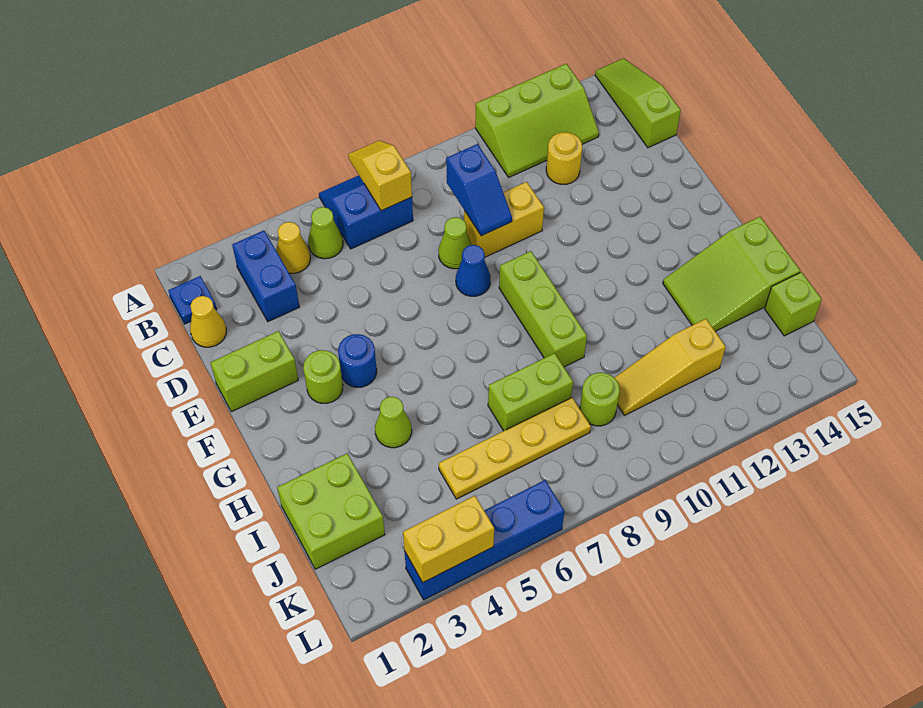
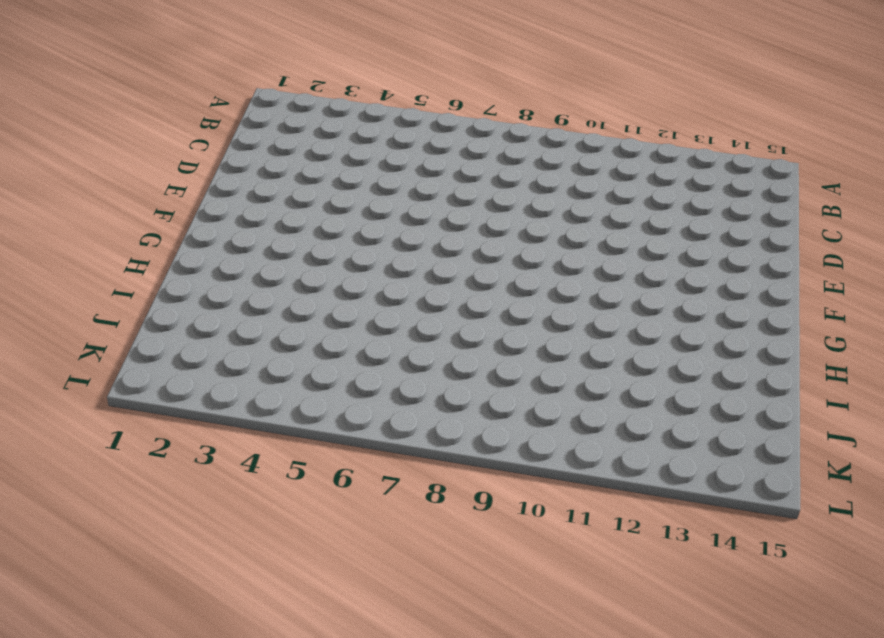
none -> blue slope A6:B7 level 1 top B
none -> lime slope A11:B13 level 1 top A
none -> lime slope A15:C15 level 1 top C

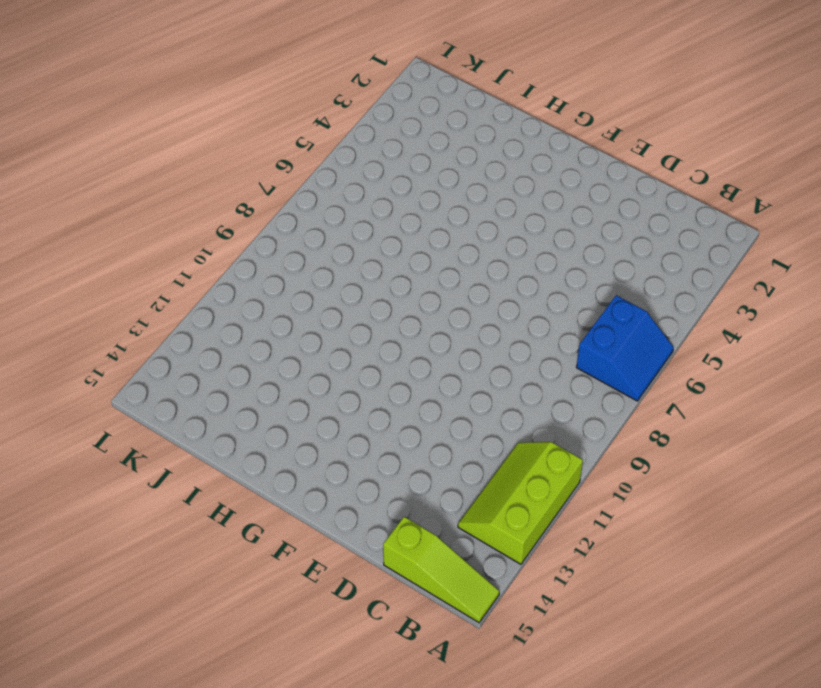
none -> blue plate B1 level 1
none -> blue brick B3:C3 level 1
none -> yellow cone B4 level 1

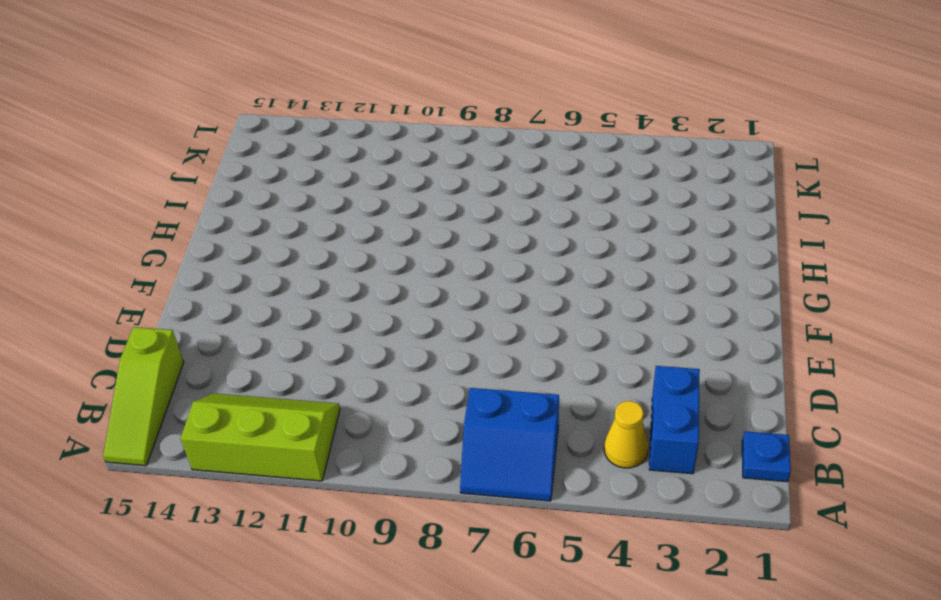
none -> lime cone B5 level 1
none -> yellow cone C1 level 1
none -> yellow round brick C12 level 1

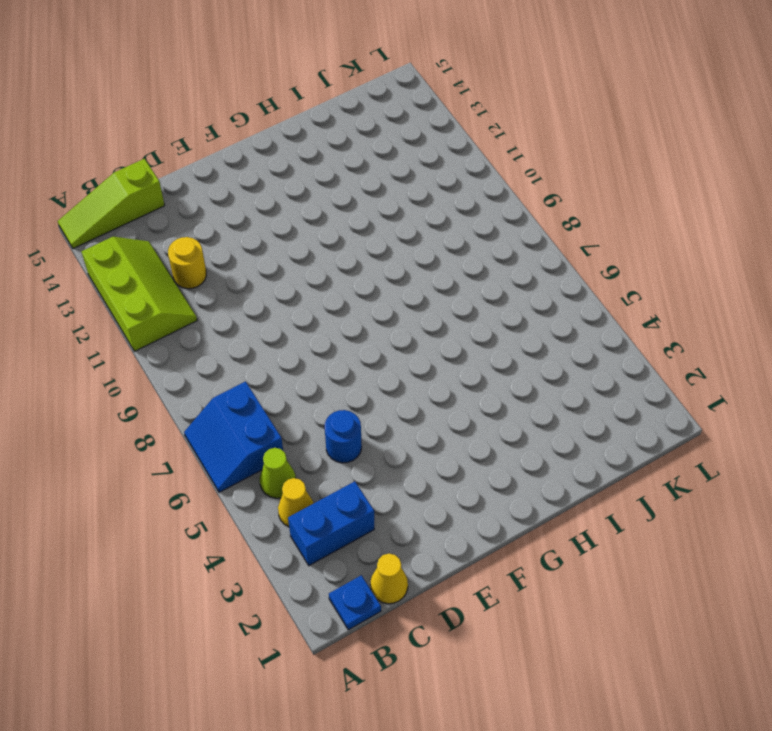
blue round brick D5 level 1 -> blue round brick F4 level 1
none -> lime cone D8 level 1
none -> yellow brick D9:D10 level 1
none -> lime brick E1:E2 level 1

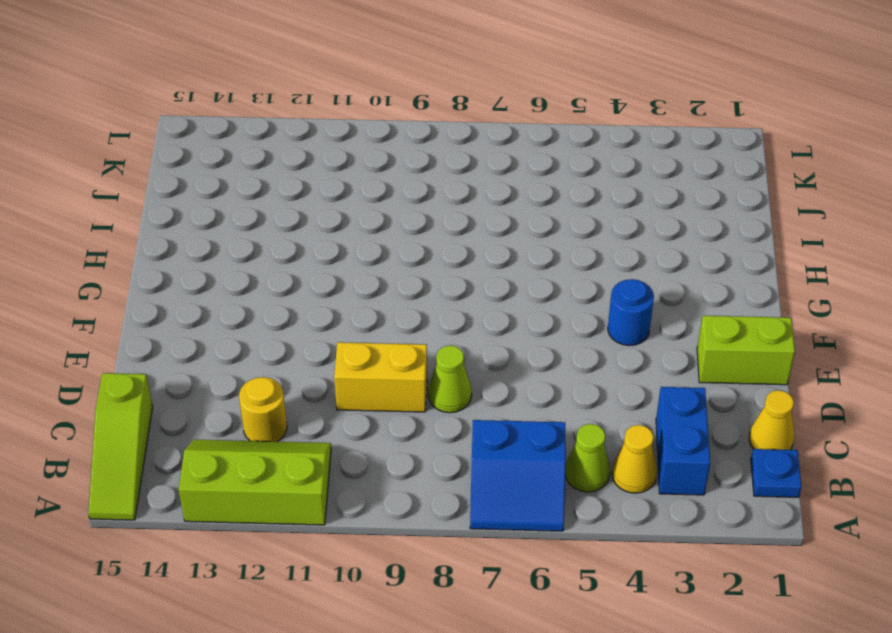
none -> blue cone E8 level 1
none -> lime round brick F3 level 1
none -> lime brick F9:H9 level 1

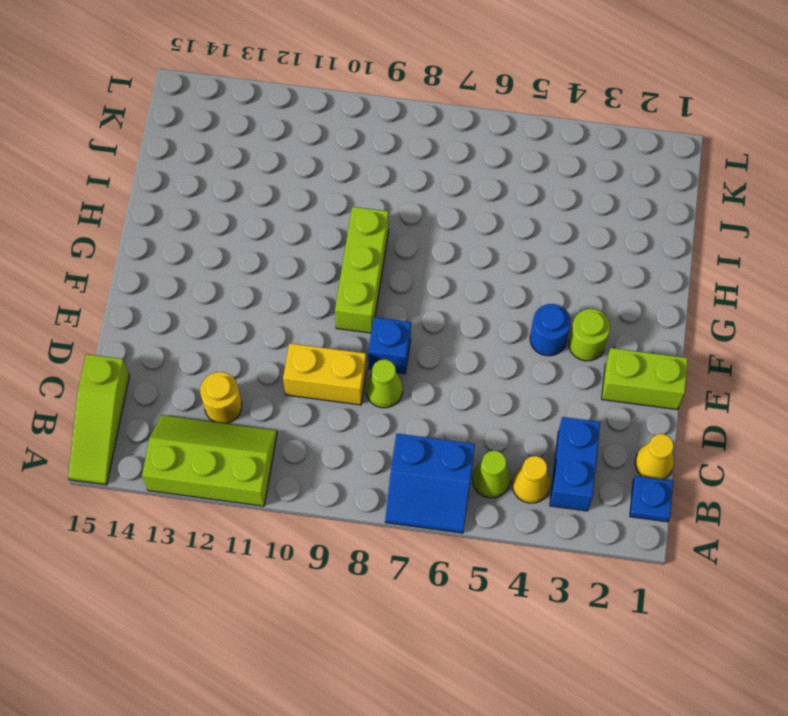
blue brick E8 level 1 -> blue cone E8 level 1
none -> lime cone H4 level 1
none -> lime slope H13:I15 level 1 top 15
none -> lime brick I1:J2 level 1

